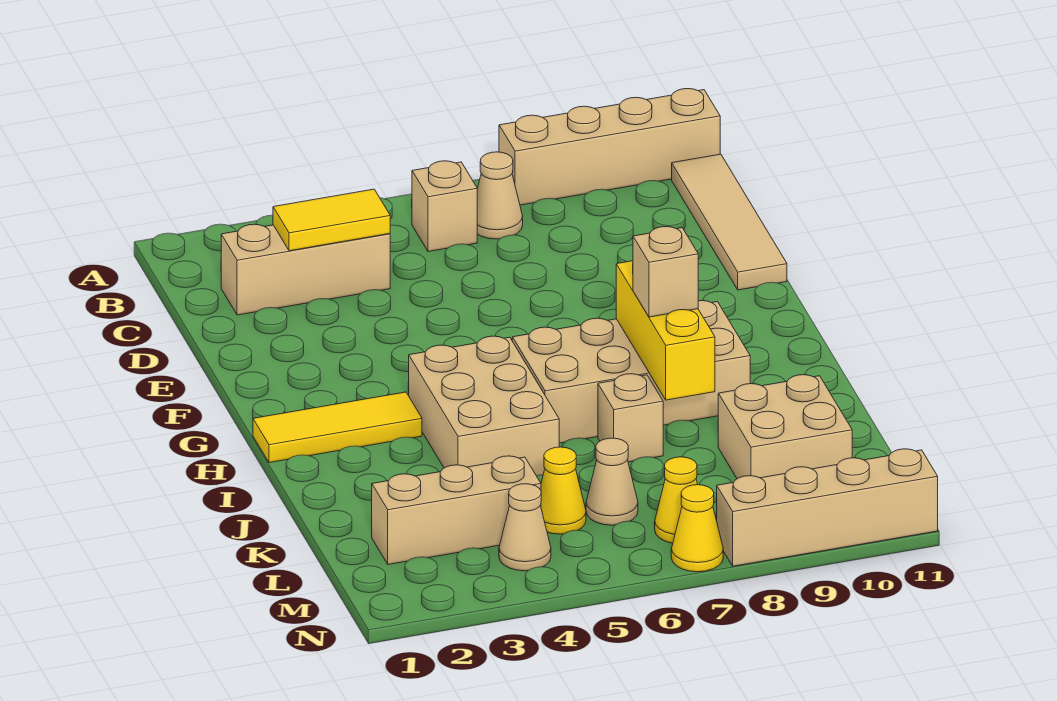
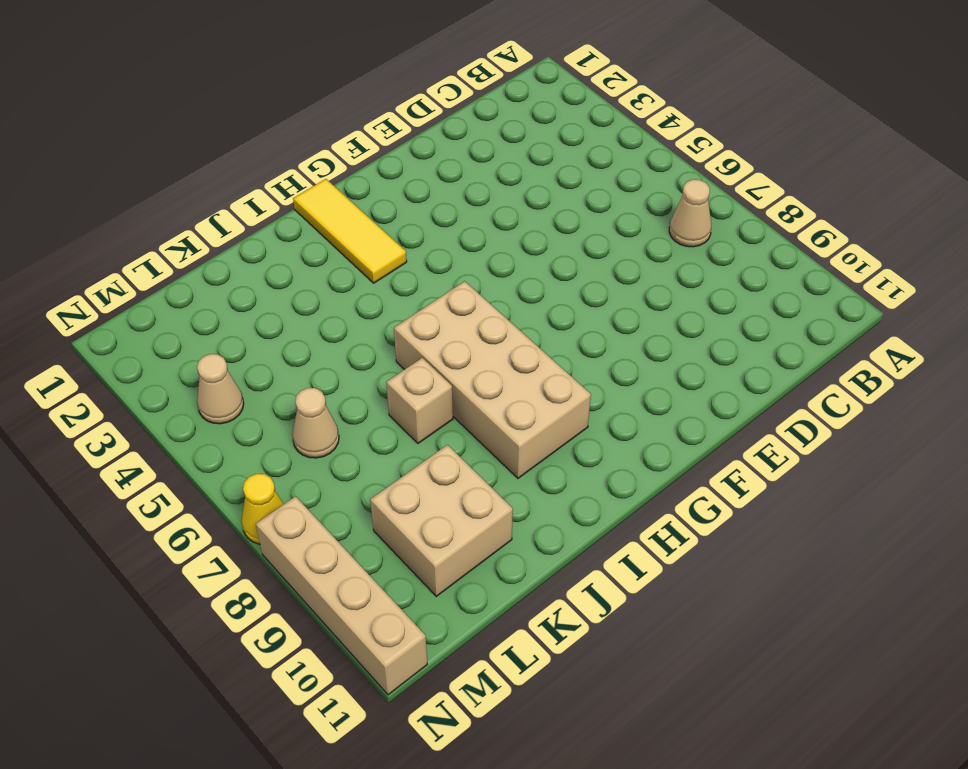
none -> tan brick A8:A11 level 1
none -> tan brick B6 level 1
none -> tan tile B11:E11 level 1

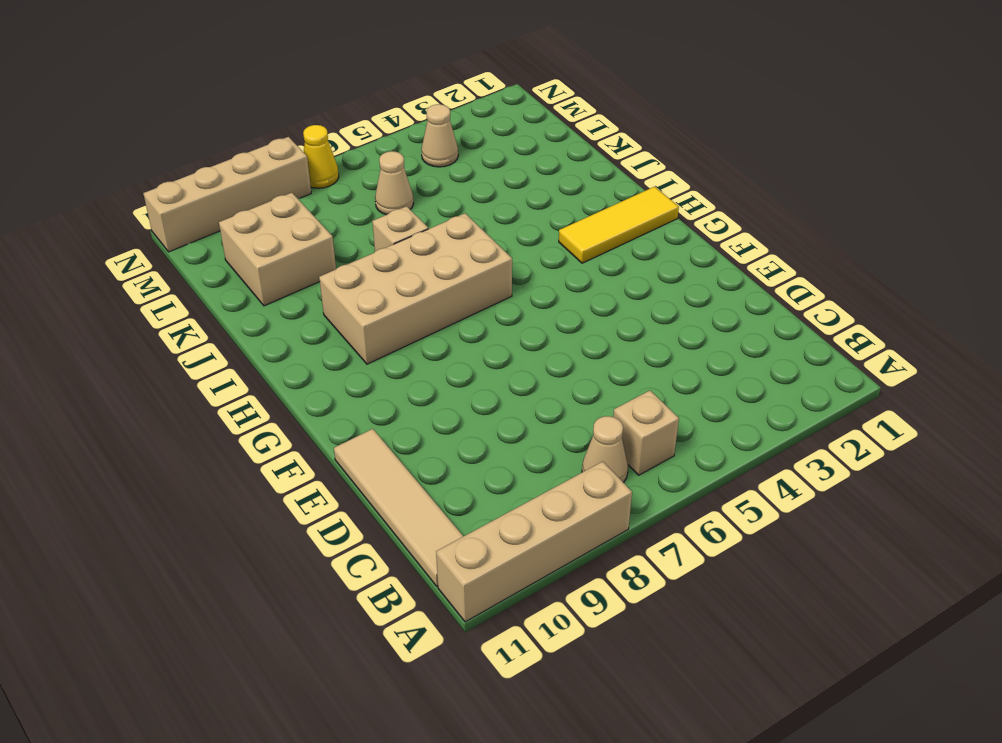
none -> tan brick C2:C4 level 1
none -> tan brick H4:J5 level 1
none -> tan brick L2:L4 level 1

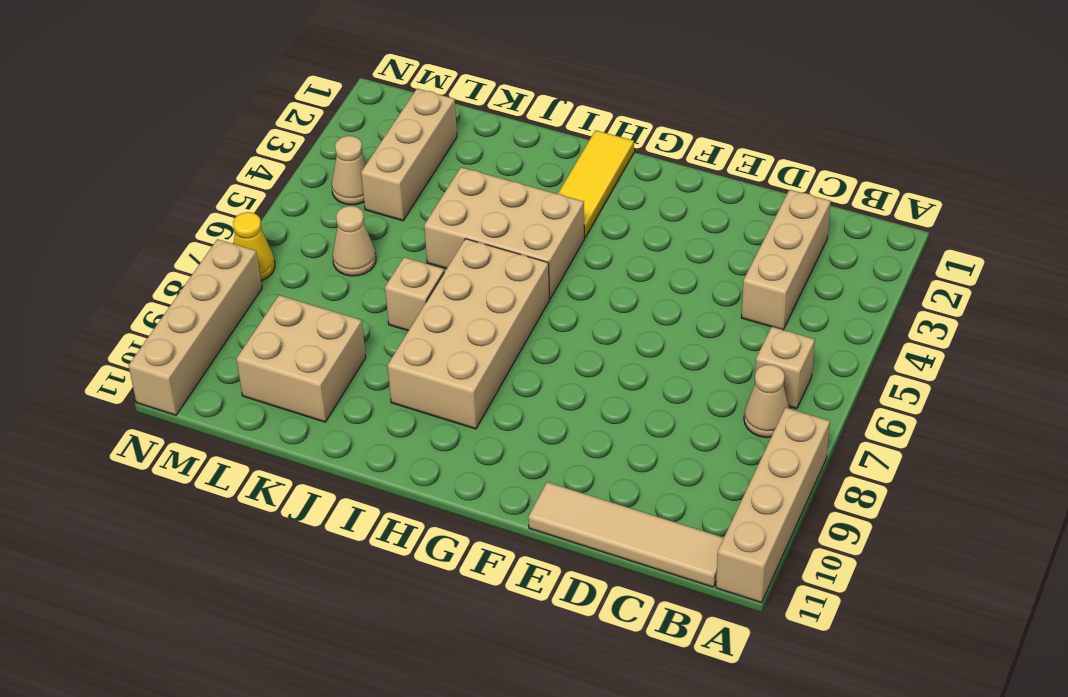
none -> yellow cone L5 level 1
none -> yellow cone M7 level 1
none -> yellow tile C3:C4 level 2

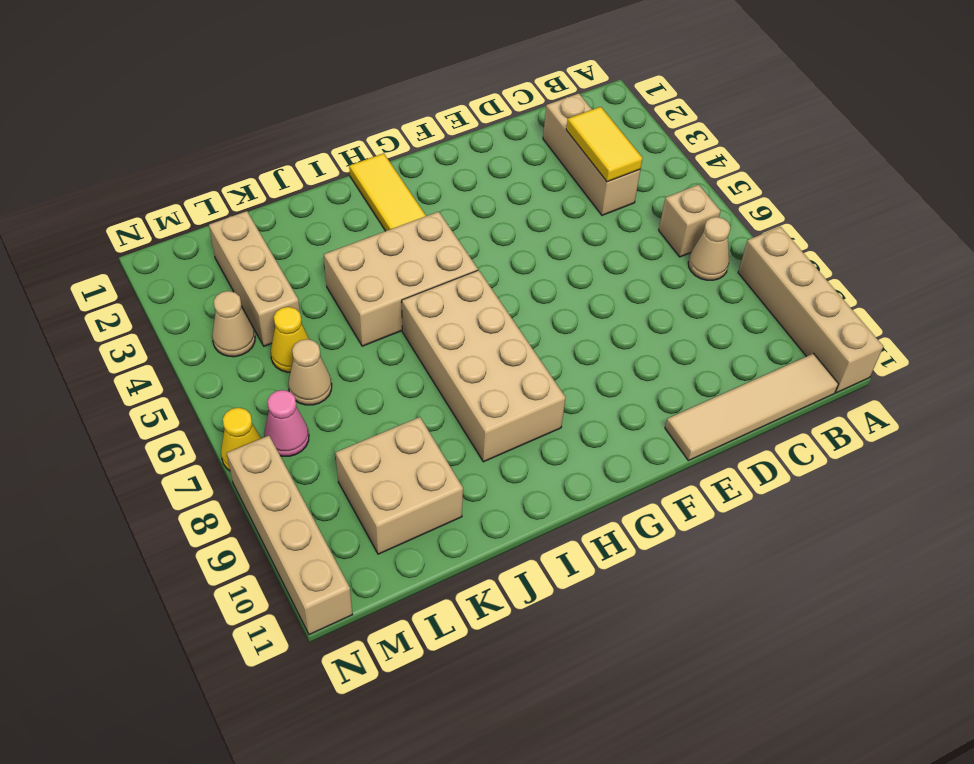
pink cone M7 level 1 -> yellow cone M7 level 1
none -> tan brick J7 level 1
none -> yellow brick H8:J8 level 2
none -> tan brick I8 level 3

